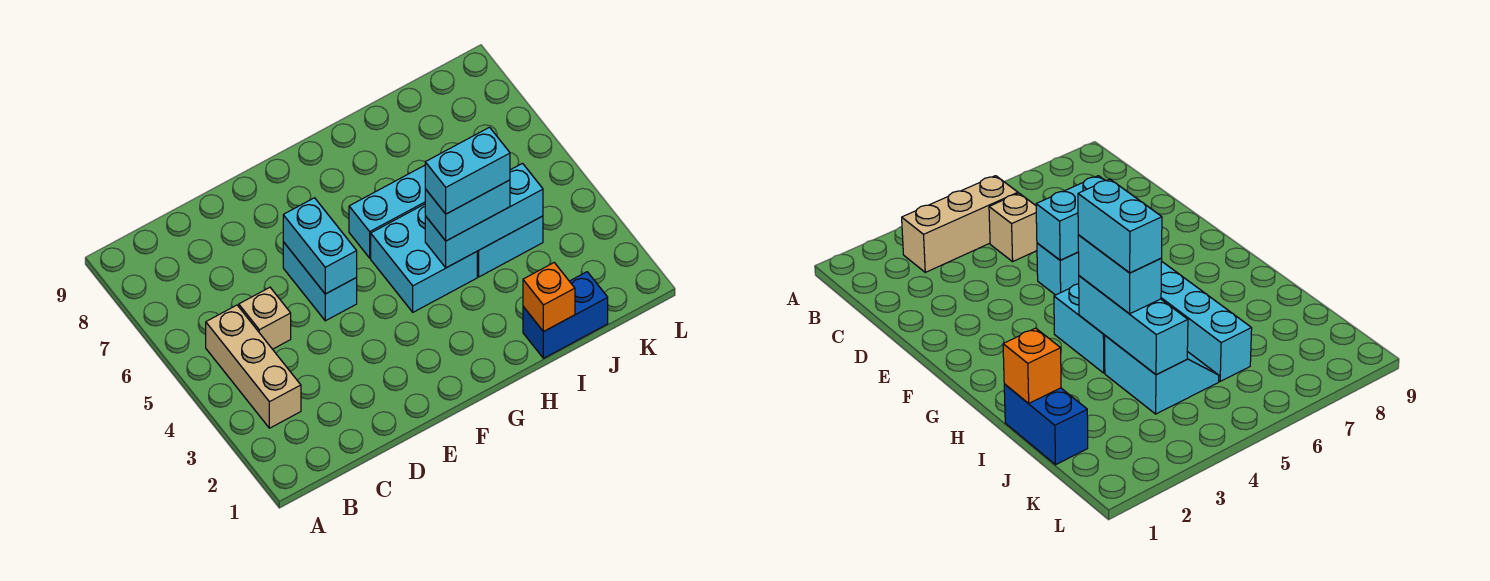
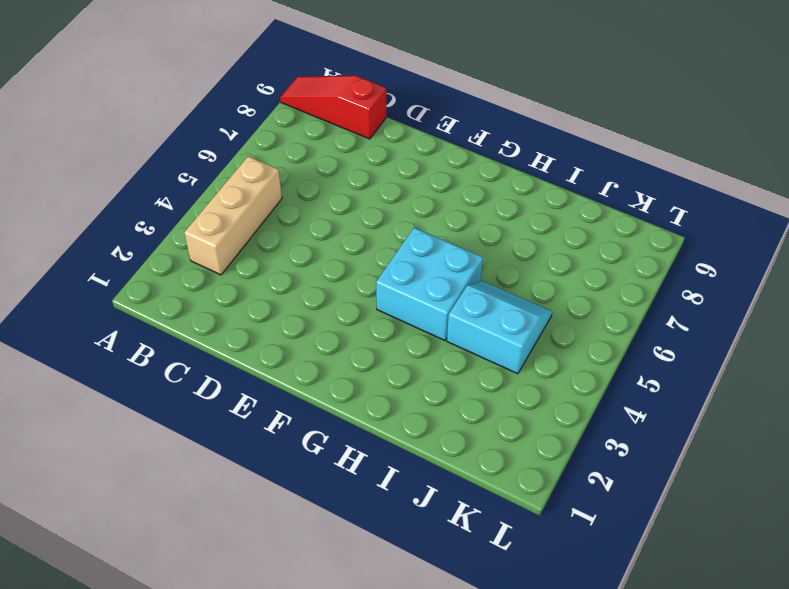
red slope A9:C9 level 1 top C -> none
none -> tan brick C5 level 1
none -> cyan brick E5:E6 level 1
none -> cyan brick G6:J6 level 1

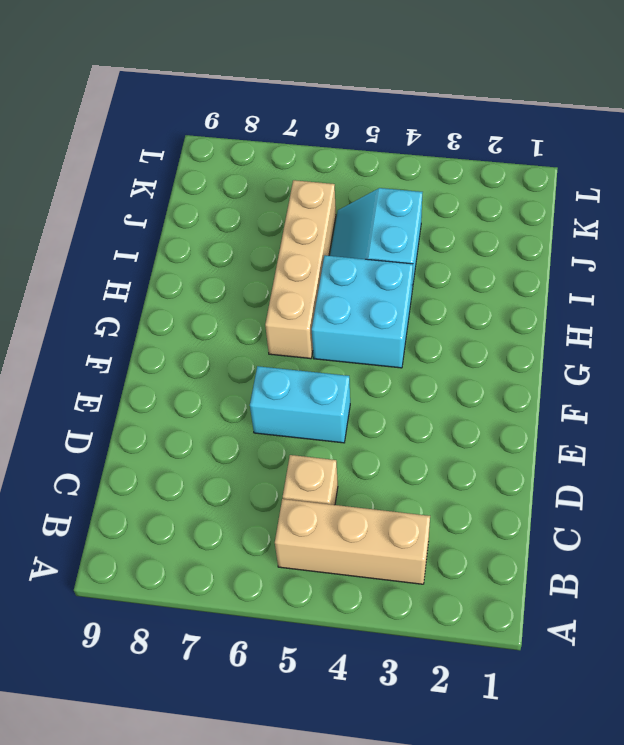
tan brick G6:J6 level 1 -> cyan brick G6:J6 level 1
none -> blue brick I1:J1 level 1
none -> cyan brick E5:E6 level 2
none -> cyan brick H4:J4 level 2

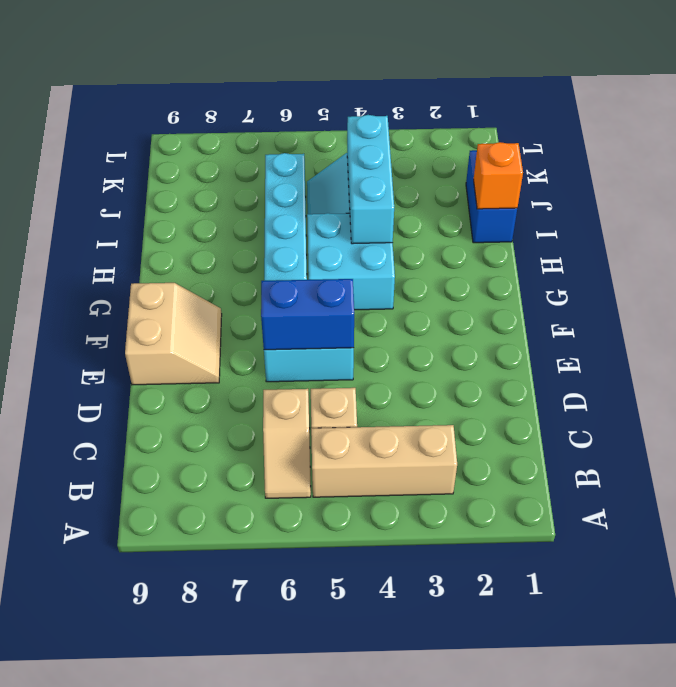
tan slope B6:C6 level 1 top C -> none
blue brick E5:E6 level 2 -> cyan brick E5:E6 level 2
tan slope E8:F9 level 1 top 9 -> none
none -> cyan brick H4:I4 level 3
none -> cyan brick H4:I4 level 4

